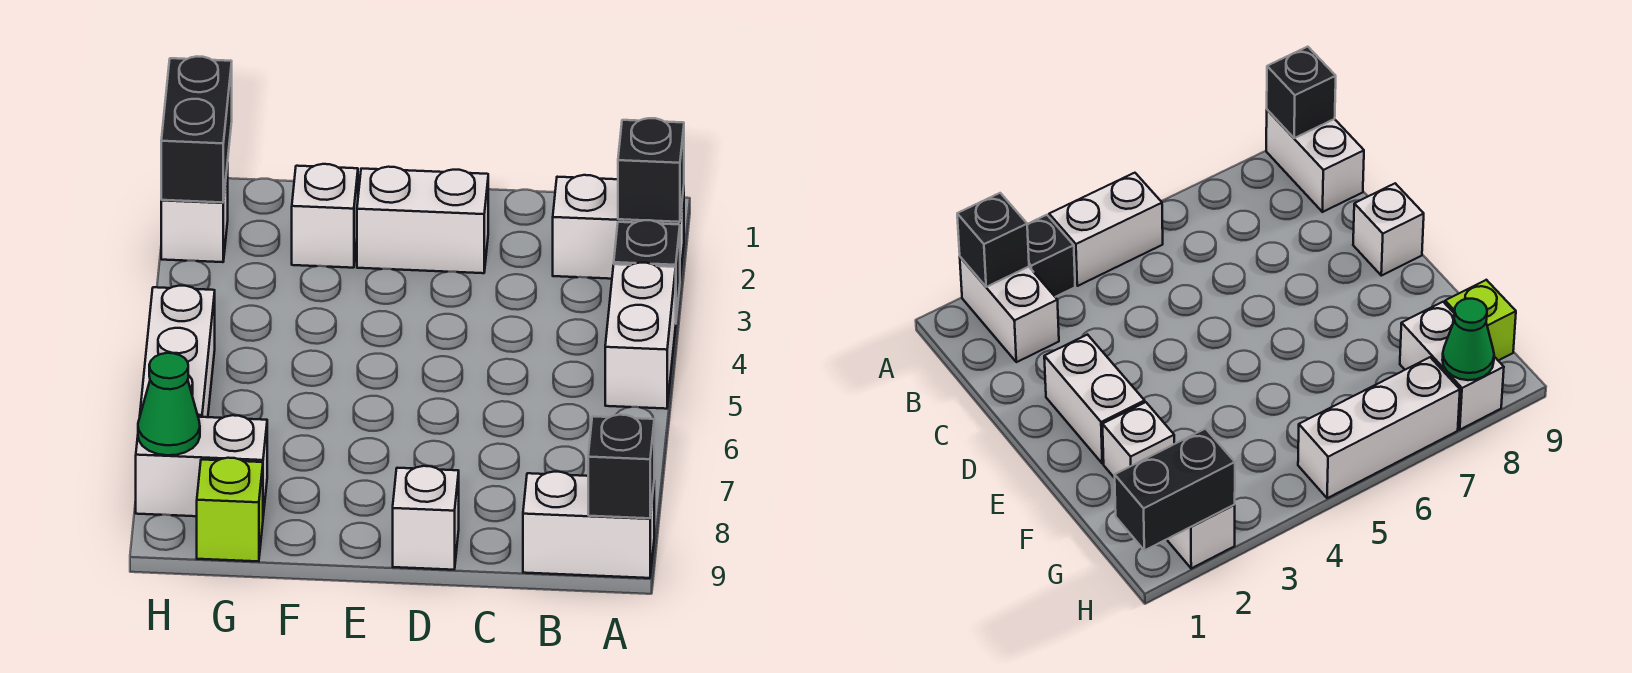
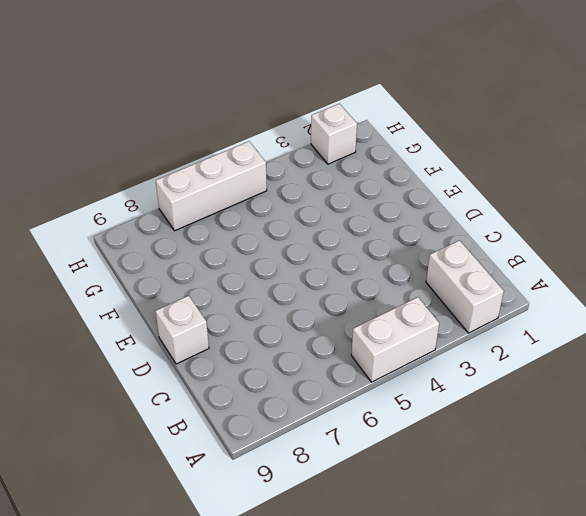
none -> black brick A3 level 1
none -> white brick A9:B9 level 1
none -> white brick D2:E2 level 1

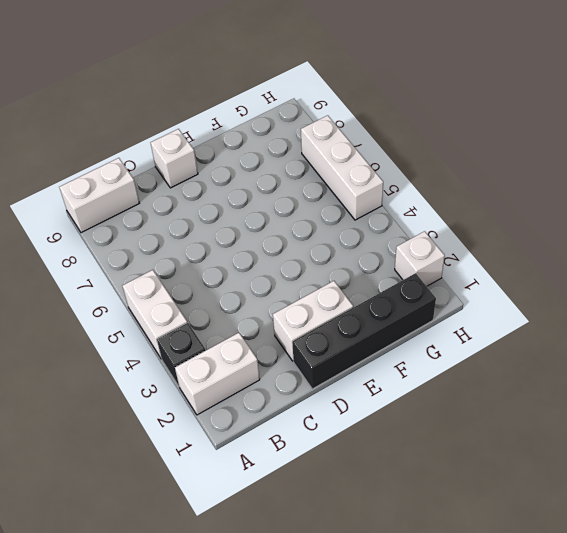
black brick D1:G1 level 1 -> none
none -> white brick F2 level 1
none -> white brick G8:H8 level 1
none -> lime brick G9 level 1

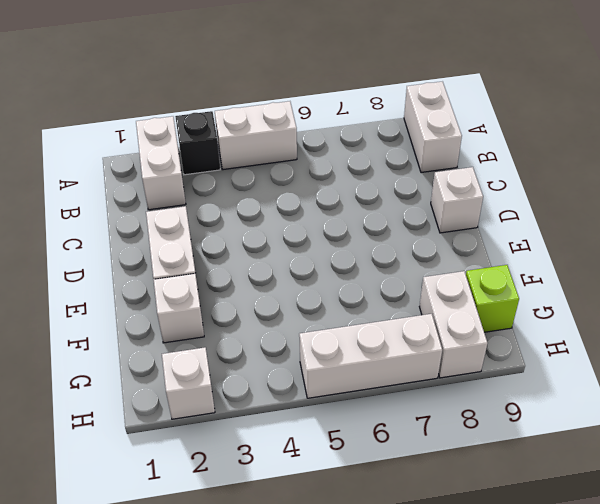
none -> black brick A2 level 2
none -> black brick A9 level 2
none -> black brick H1:H2 level 2

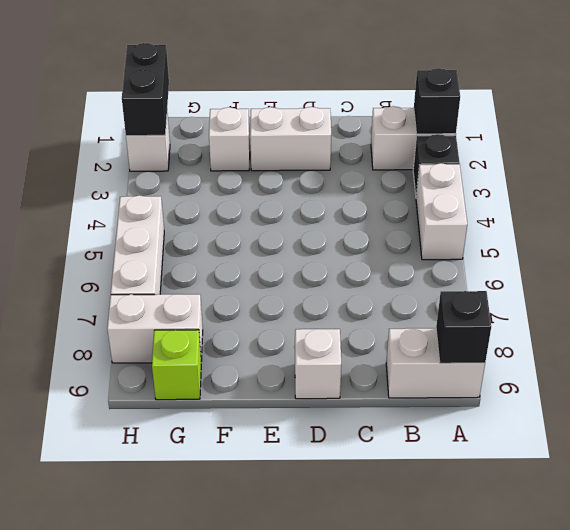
none -> green cone H8 level 2

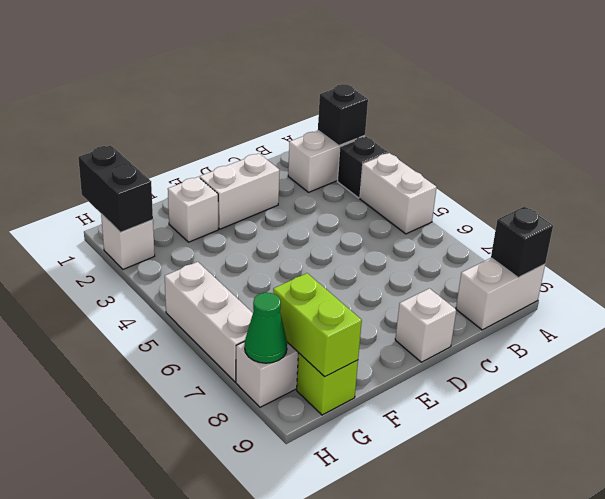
lime brick G8:G9 level 2 -> none

